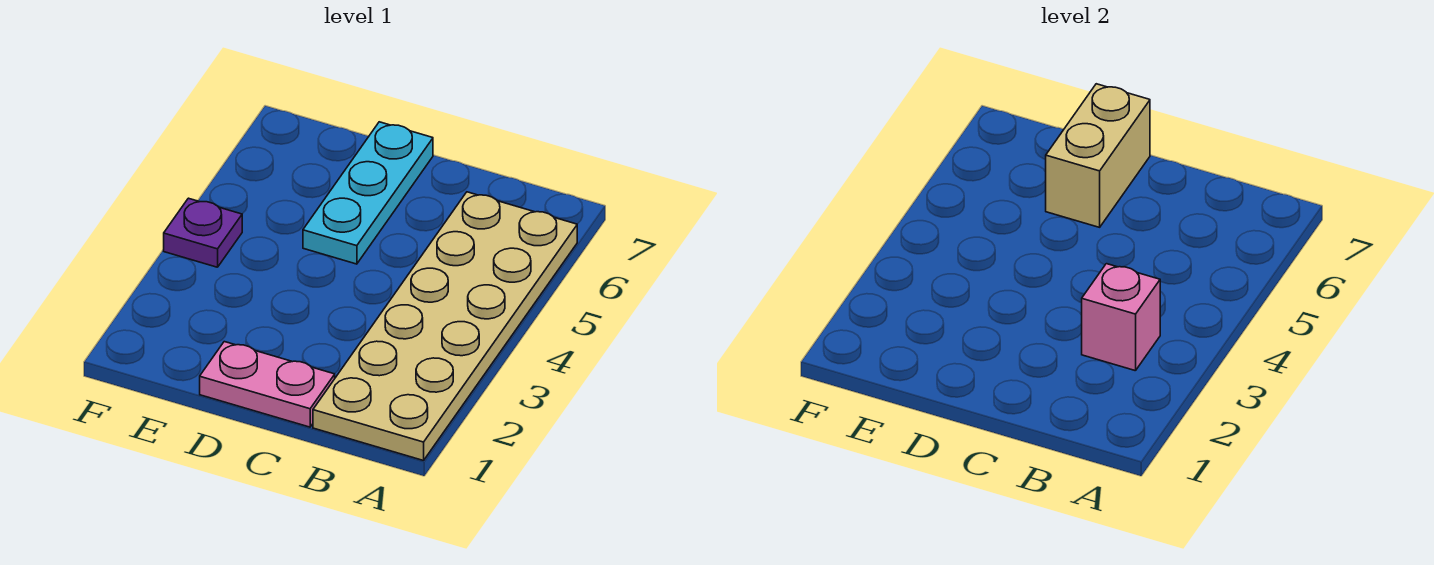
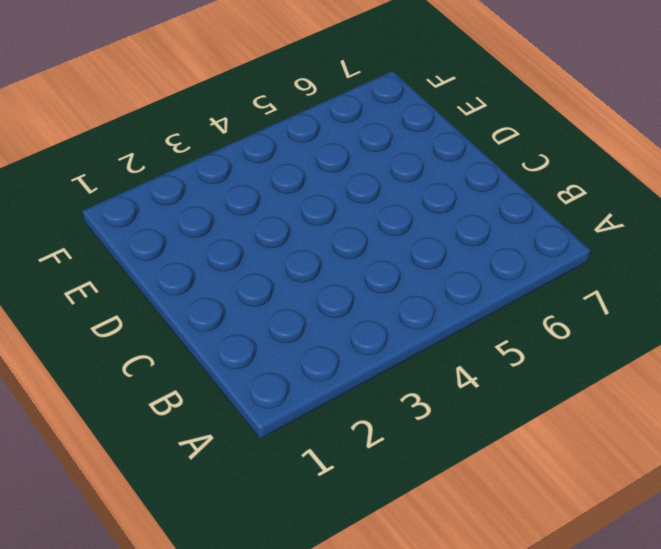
none -> tan plate A1:B6 level 1
none -> pink plate C1:D1 level 1

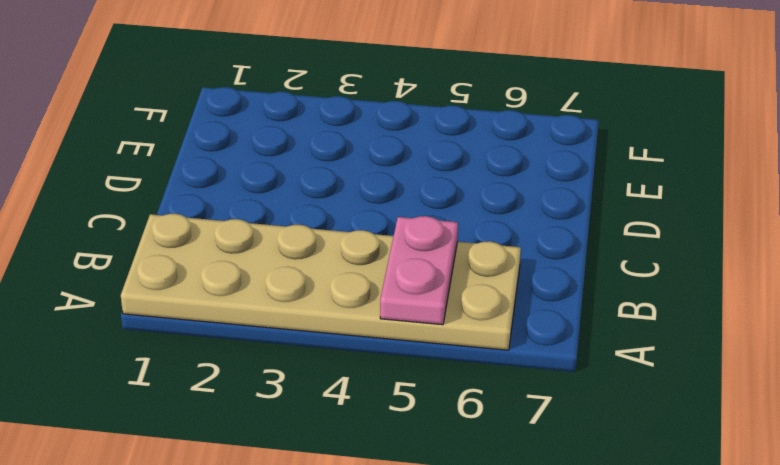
pink plate A5:B5 level 2 -> pink plate C1:D1 level 1
none -> cyan plate D5:D7 level 1
none -> purple plate F4 level 1

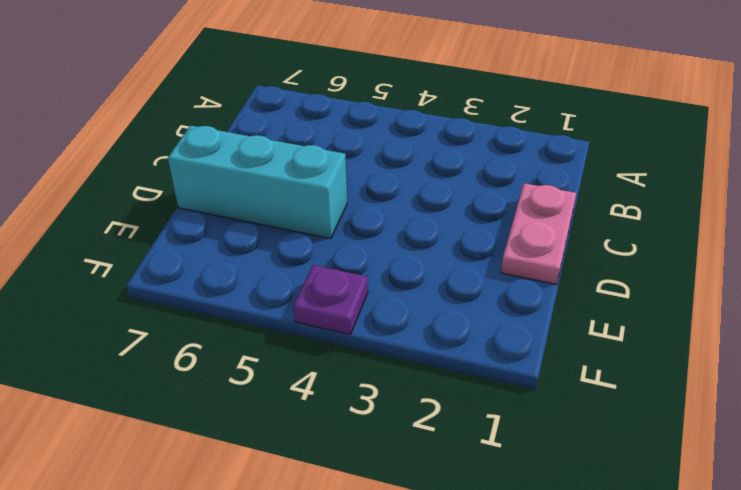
cyan brick D5:D7 level 1 -> cyan plate D5:D7 level 1
none -> tan plate A1:B6 level 1
none -> pink brick B3 level 2

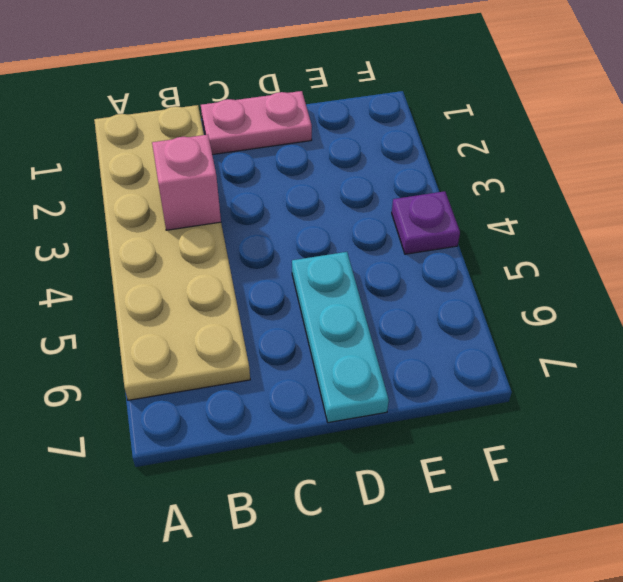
none -> tan brick D6:D7 level 2

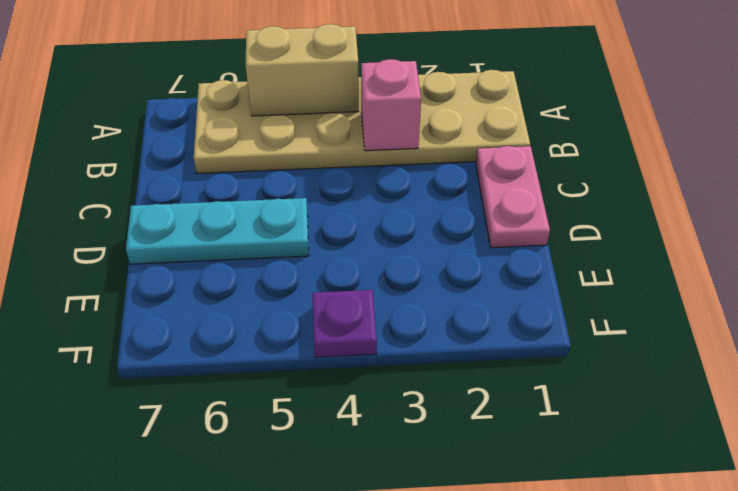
tan brick A4:A5 level 2 -> tan brick D6:D7 level 2

